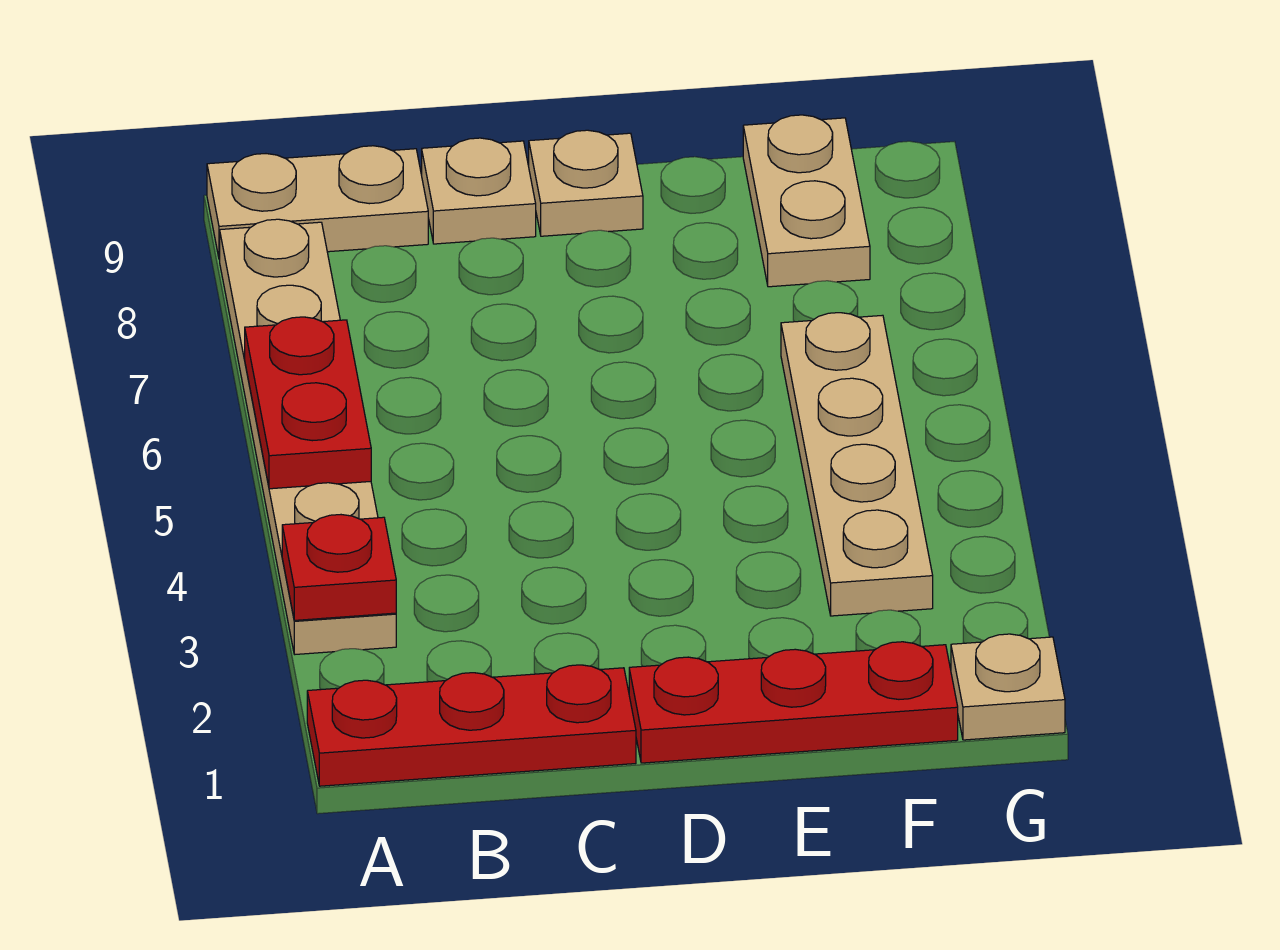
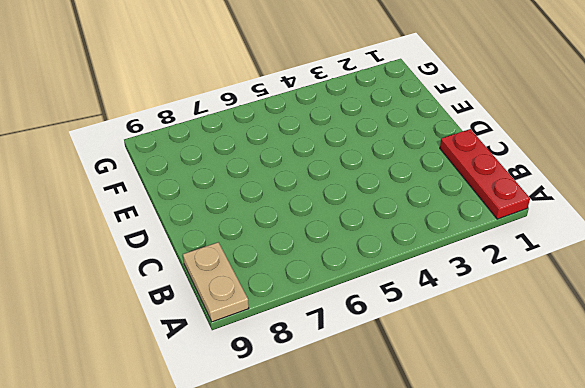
none -> tan plate A3:A8 level 1
none -> tan plate C9 level 1

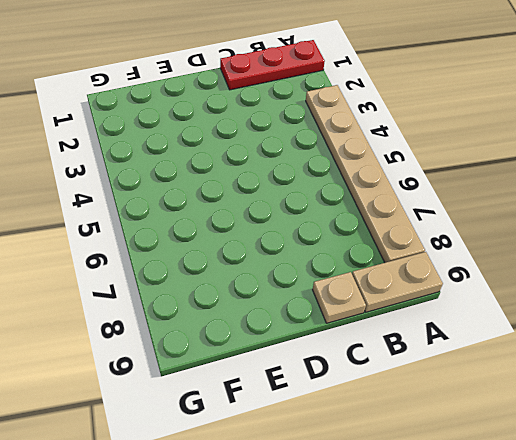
none -> red plate D1:F1 level 1
none -> tan plate D9 level 1

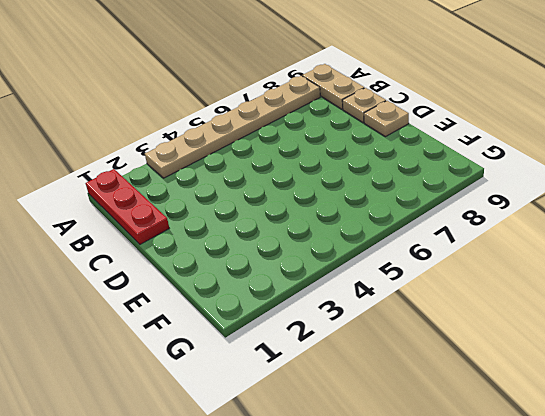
none -> red plate D1:F1 level 1
none -> tan plate F3:F6 level 1

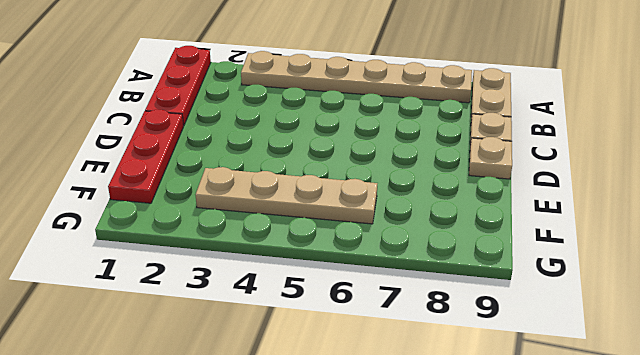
none -> tan plate F8:F9 level 1
none -> tan plate G1 level 1

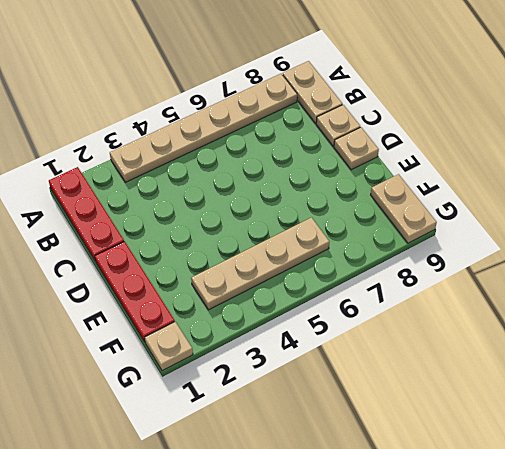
tan plate F9:G9 level 1 -> tan plate F8:F9 level 1
none -> red plate A3 level 2
none -> red plate A5:A6 level 2

